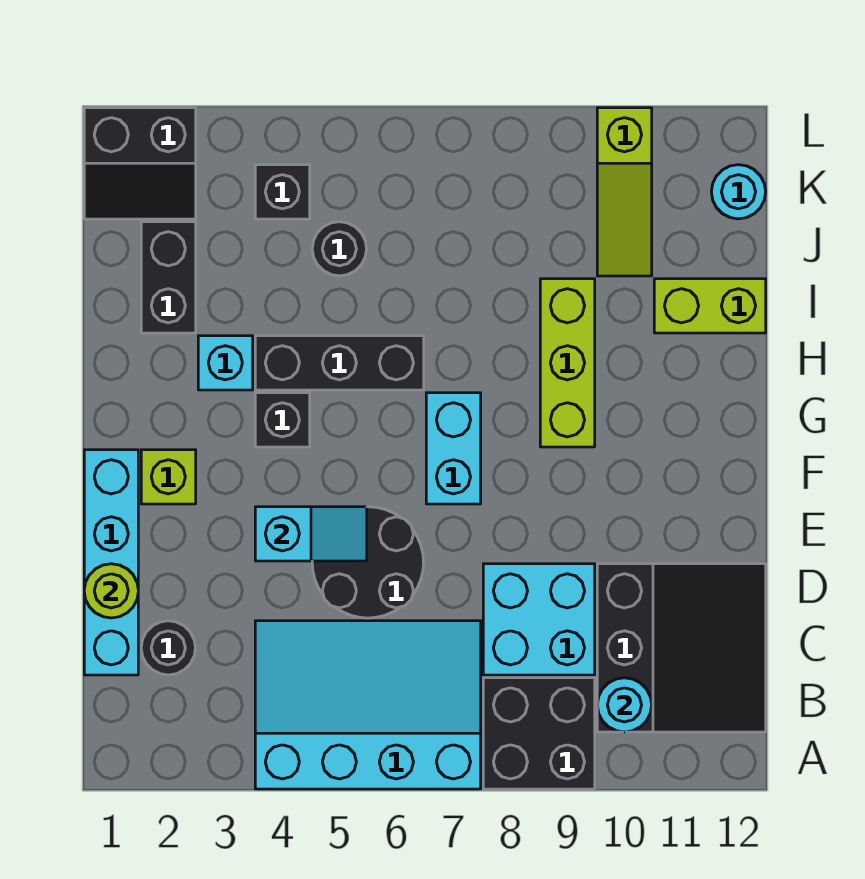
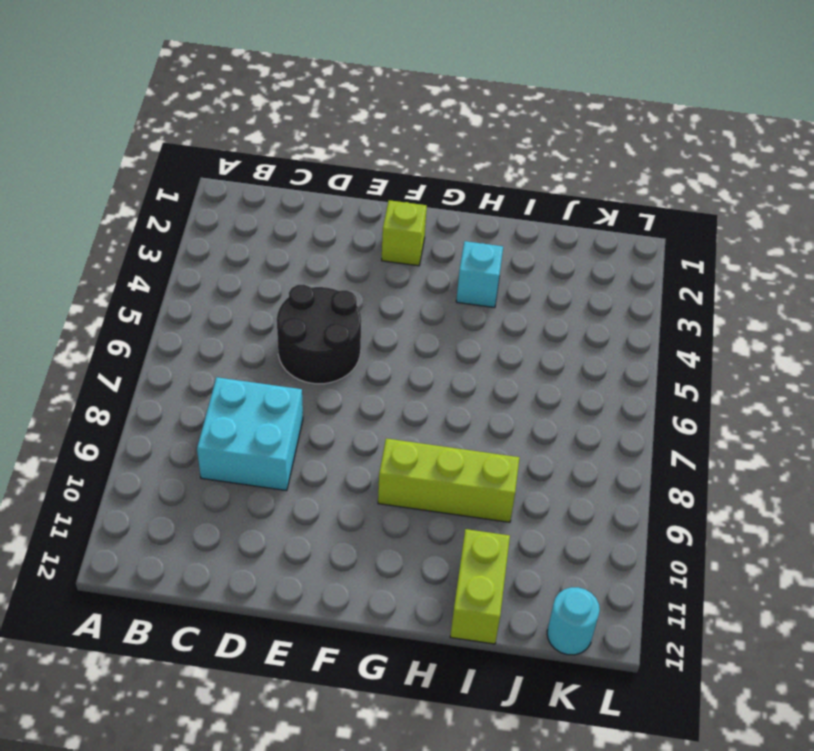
none -> cyan slope A4:C7 level 1 top A
none -> black brick A8:B9 level 1
none -> black slope B10:D12 level 1 top 10

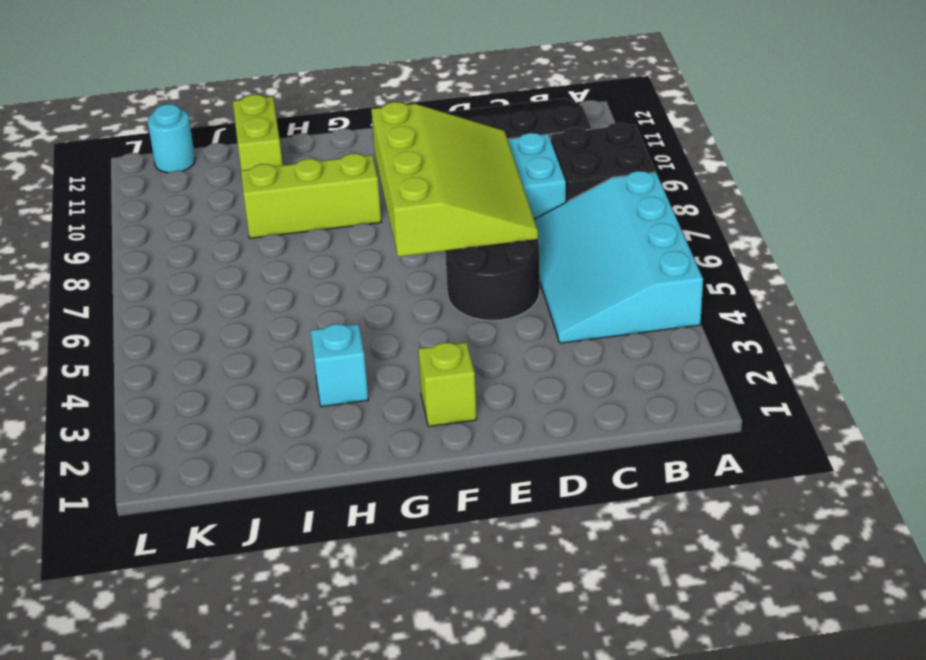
lime slope D6:F9 level 2 top F -> none
none -> cyan brick C1:F1 level 1
none -> black round brick C2 level 1
none -> cyan brick F7:G7 level 1

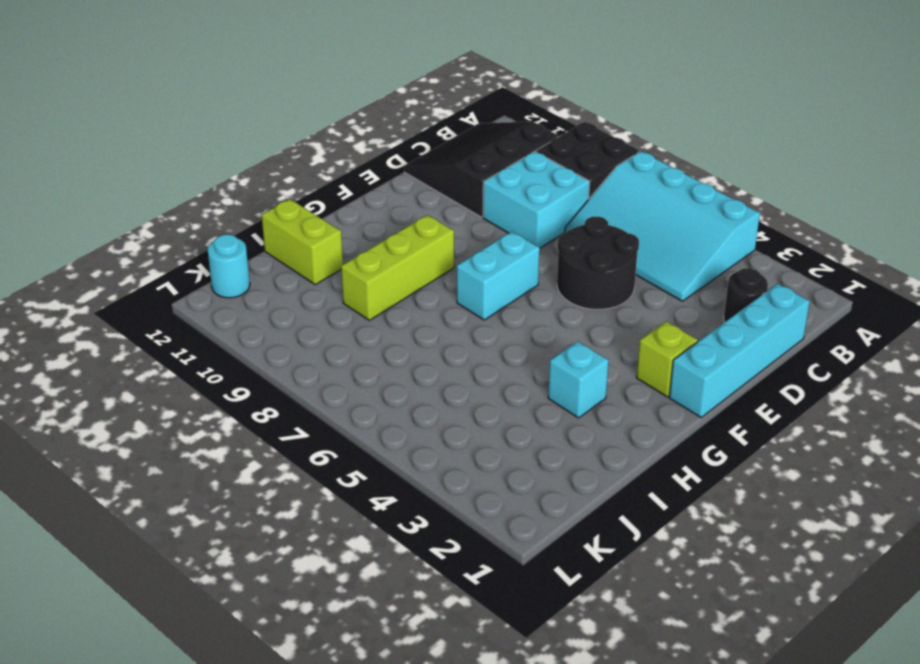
none -> black brick G4 level 1
none -> black brick H4:H6 level 1
none -> black brick I2:J2 level 1

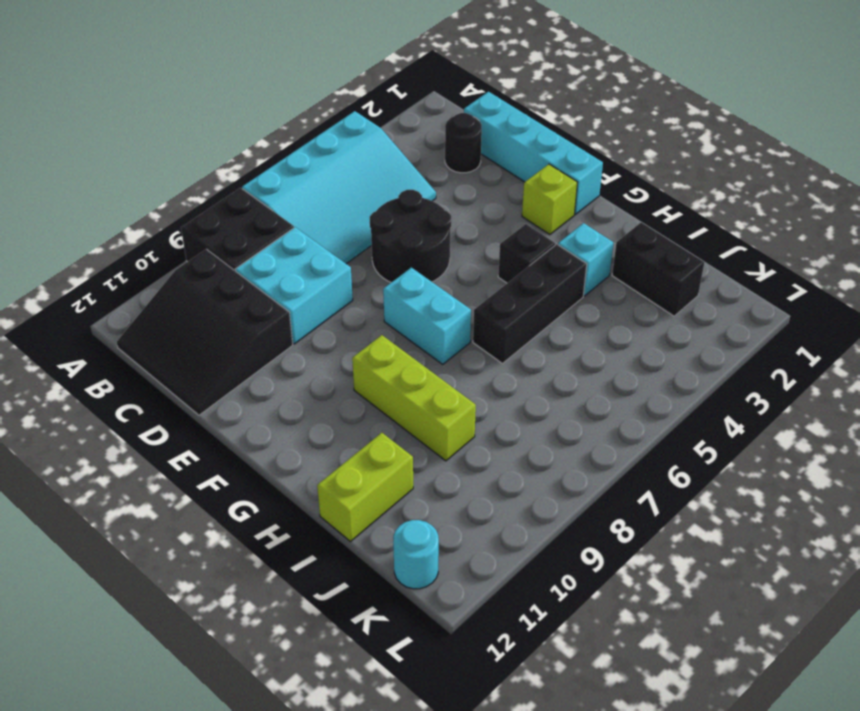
none -> black round brick J5 level 1
none -> lime slope J10:L10 level 1 top L
none -> black slope K1:L2 level 1 top L

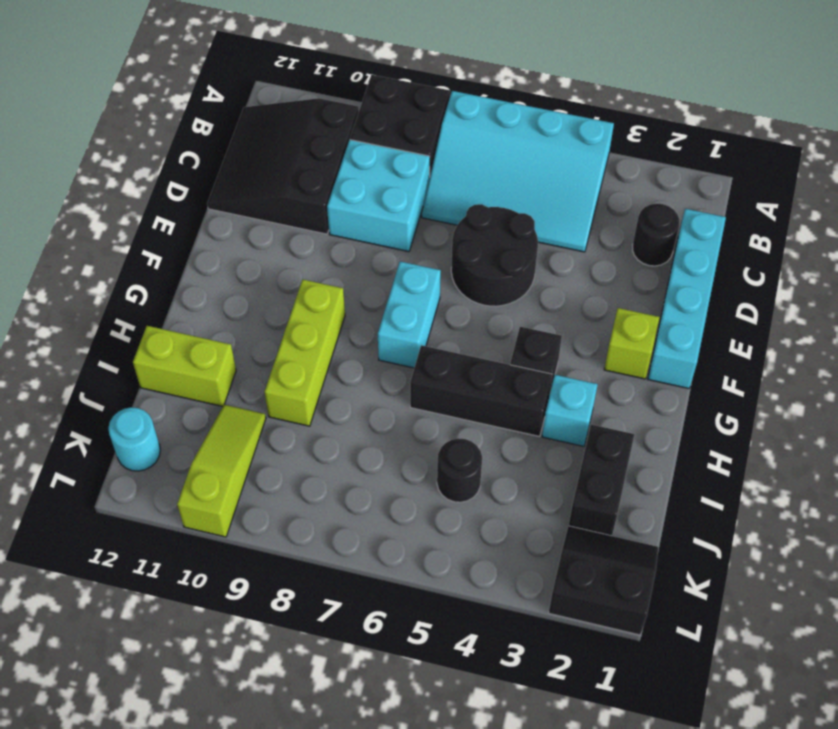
none -> black brick K4 level 1
none -> cyan round brick B10 level 2
none -> lime round brick D1 level 2

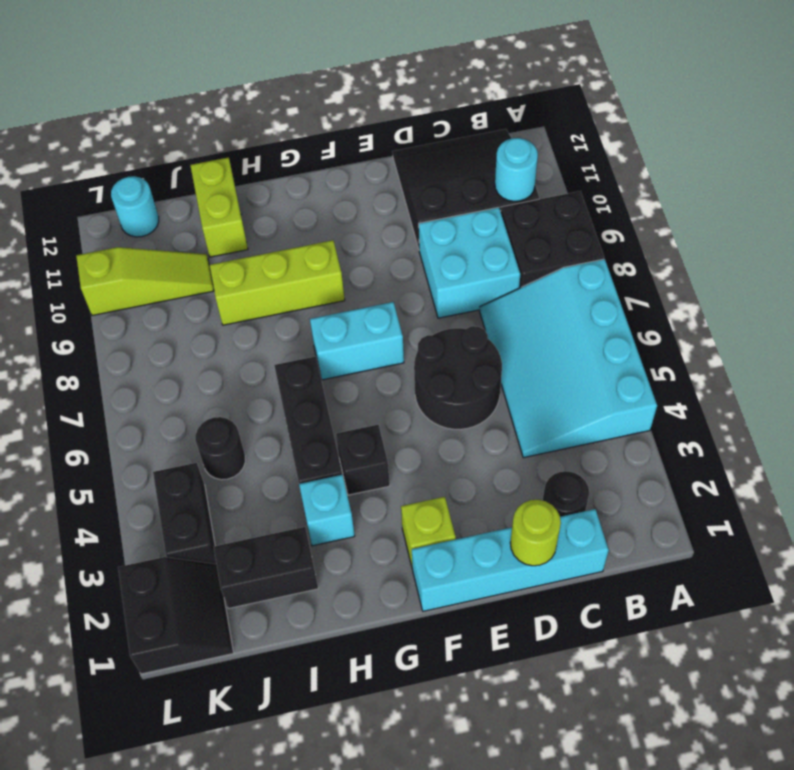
black brick K3:K4 level 1 -> black brick K4 level 1
none -> cyan slope E4:E5 level 2 top 4

